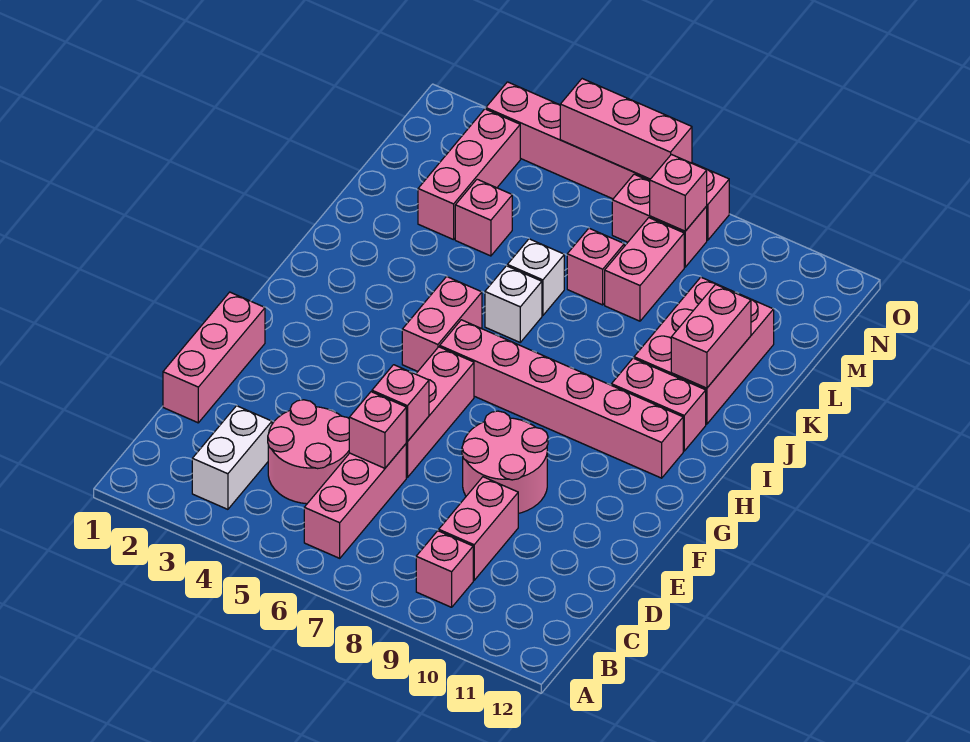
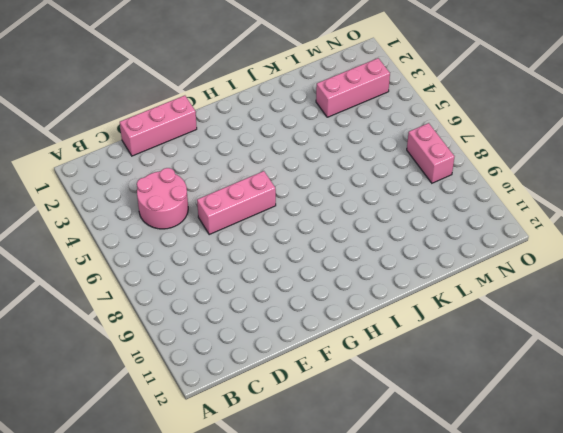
none -> white brick B3:C3 level 1
none -> pink brick B6:D6 level 1
none -> pink brick B9 level 1

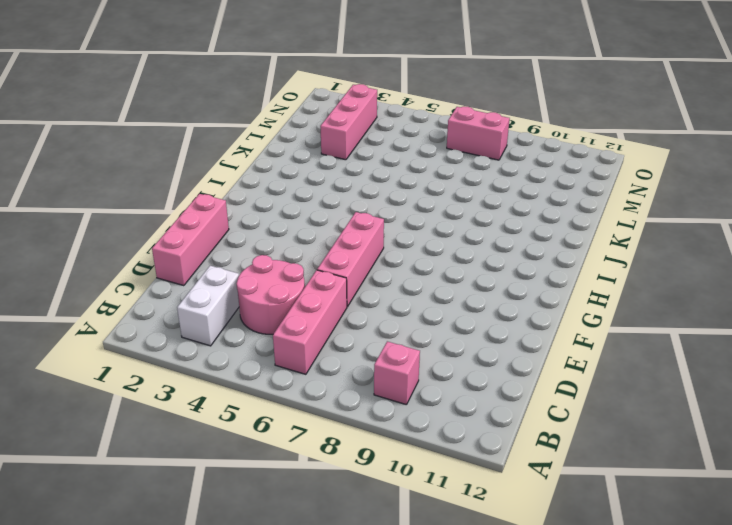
none -> pink brick C9:D9 level 1
none -> pink round brick E8:F9 level 1
none -> pink brick H5:I5 level 1

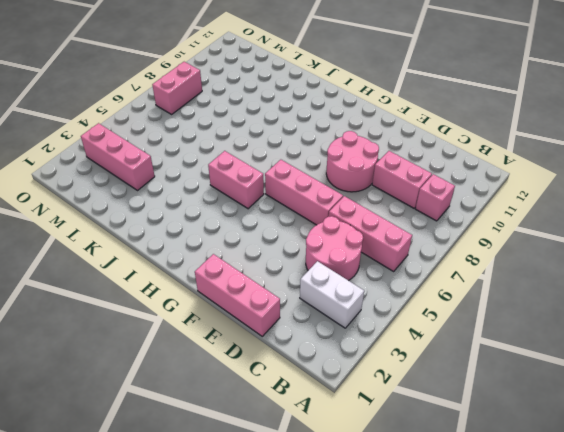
none -> pink brick H6:H11 level 1
none -> pink brick I10:I11 level 1
none -> white brick J6 level 1

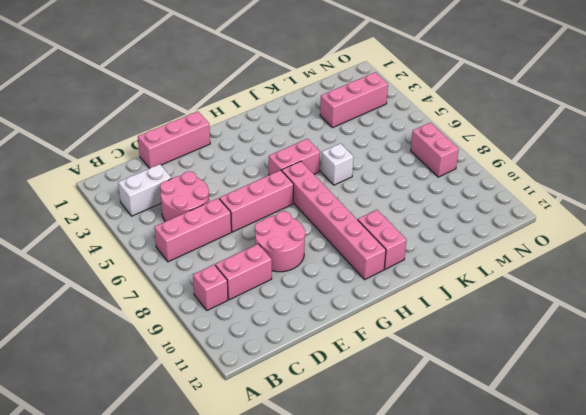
none -> pink brick J10:L11 level 1
none -> white brick K6 level 1
none -> pink brick L4 level 1

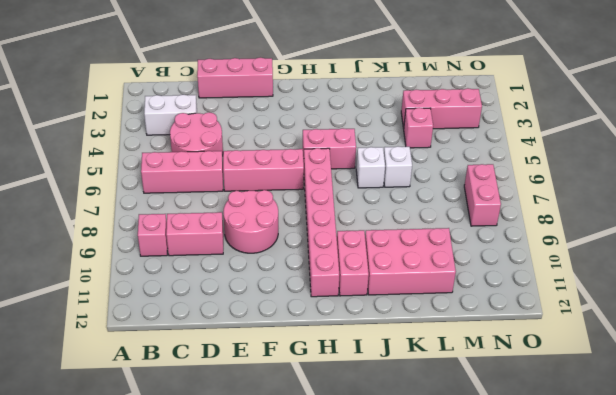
none -> pink brick L7 level 1
none -> pink brick L8:M8 level 1
none -> pink brick O3:O8 level 1

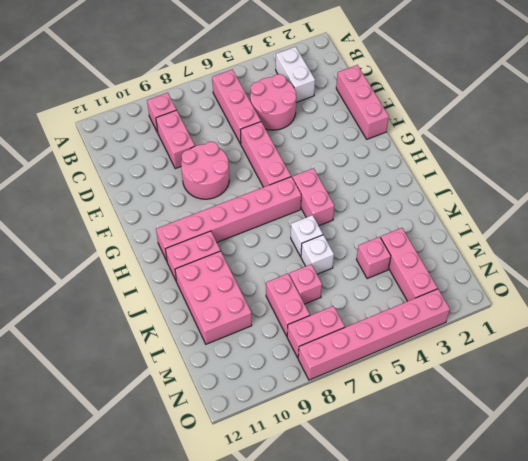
none -> pink brick D6 level 2
none -> pink brick E6 level 2
none -> pink brick J11:K11 level 2

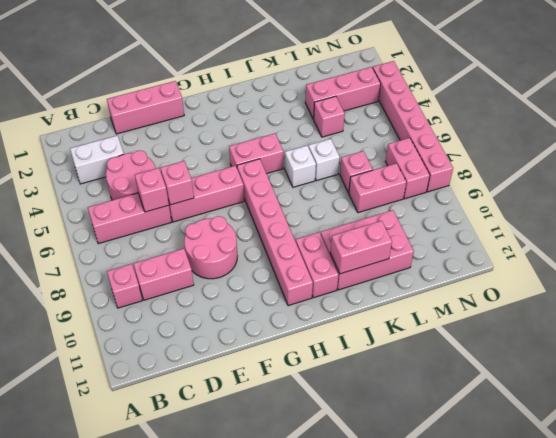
none -> pink brick N8 level 2
none -> pink brick O5:O7 level 2

